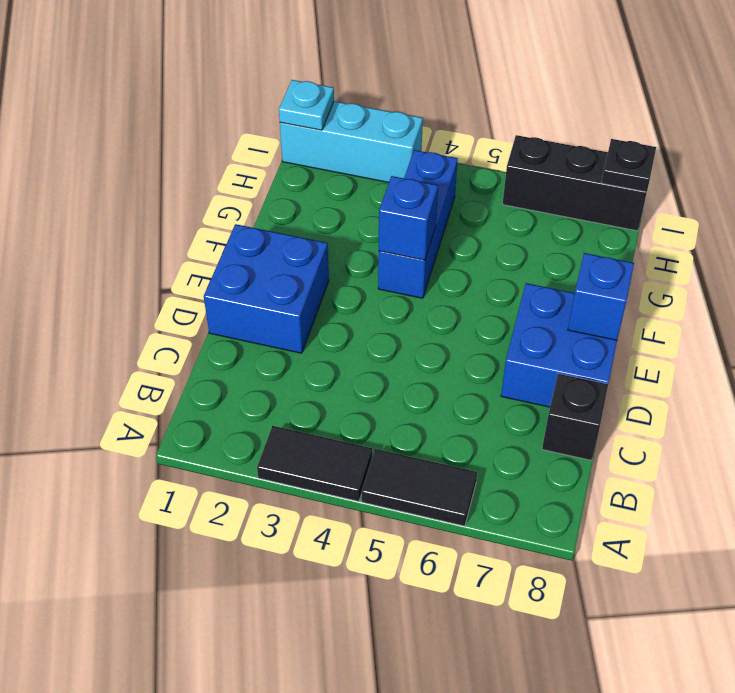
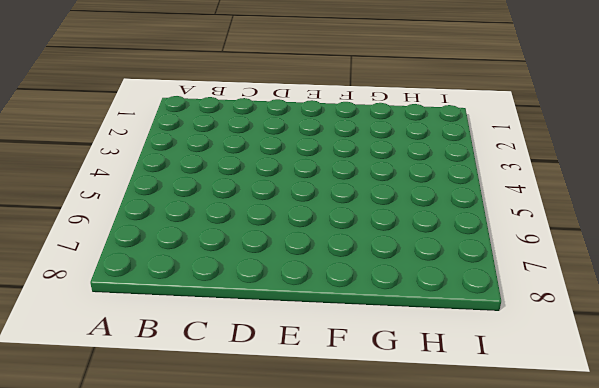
none -> black tile A3:A4 level 1
none -> black tile A5:A6 level 1
none -> black brick C8 level 1

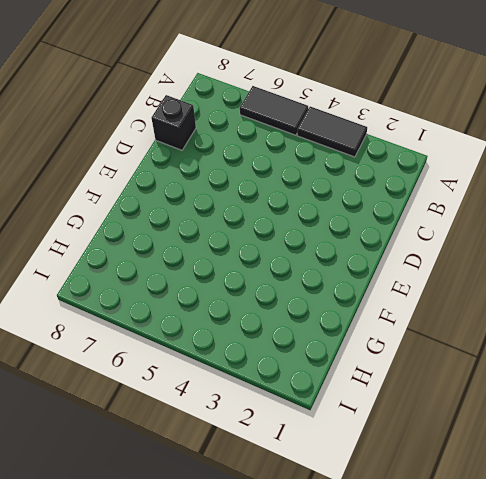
none -> blue brick D1:E2 level 1
none -> blue brick D7:E8 level 1
none -> blue brick F4:H4 level 1

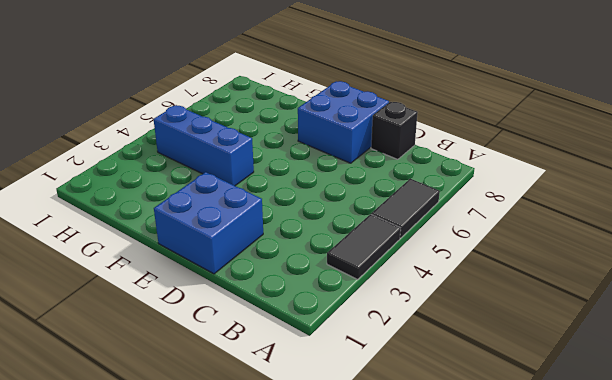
none -> cyan brick I1:I3 level 1
none -> black brick I6:I8 level 1
none -> blue brick E8 level 2

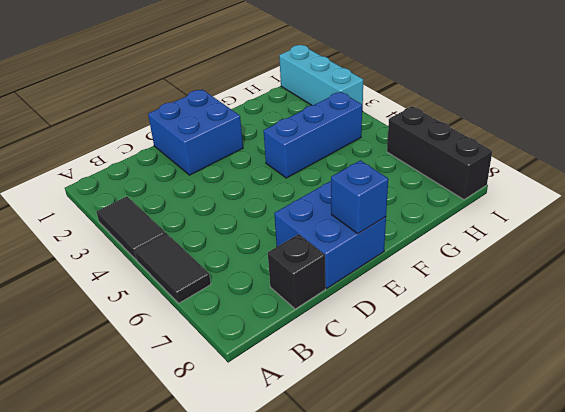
none -> blue brick F4 level 2
none -> cyan plate I1 level 2
none -> black plate I8 level 2

